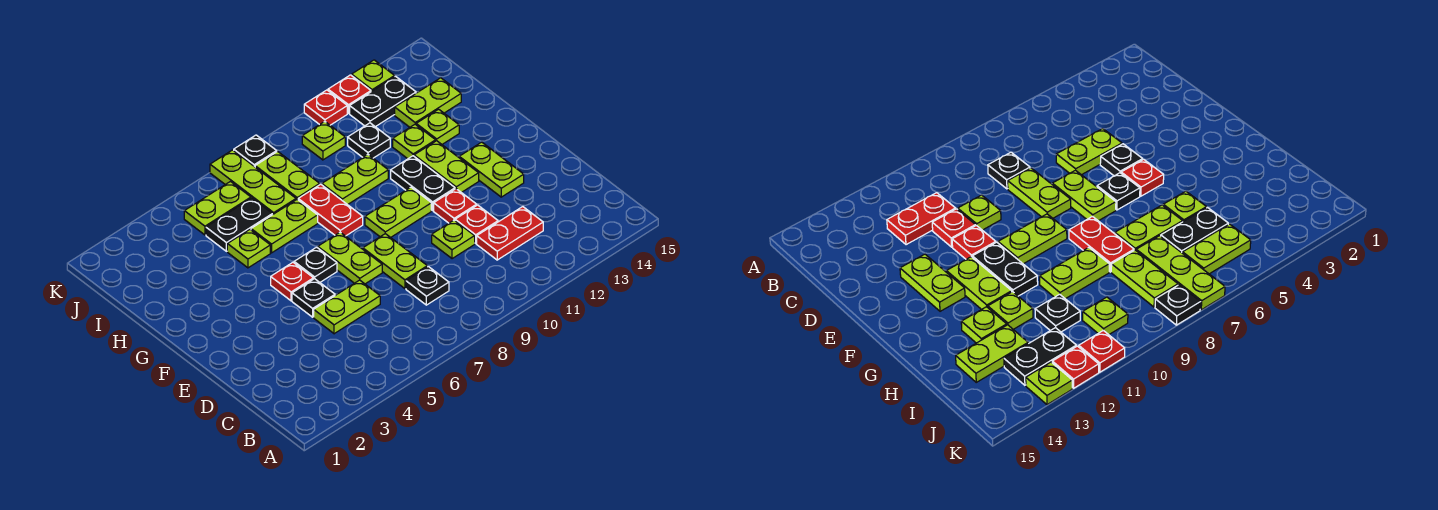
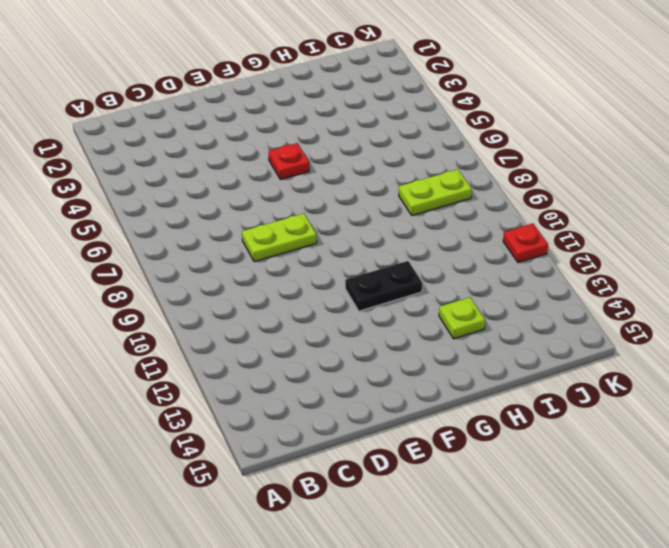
none -> black plate C8 level 1
none -> red plate C11:C12 level 1
none -> lime plate D5:D6 level 1
none -> lime plate D10 level 1

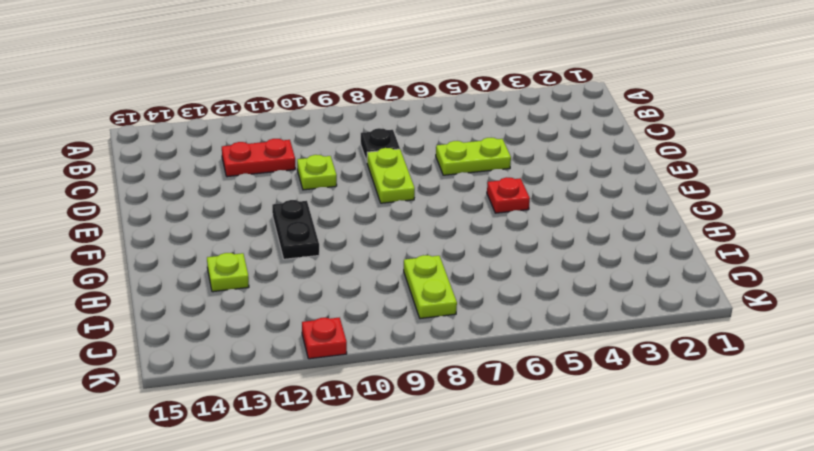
none -> red plate D11 level 1
none -> black plate E5 level 1
none -> lime plate E7:F7 level 1
none -> red plate E11 level 1

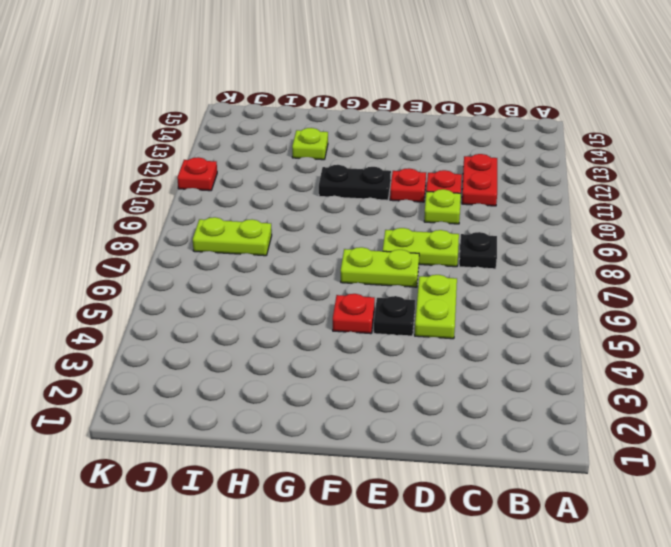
none -> lime plate E13:F13 level 1
none -> black plate F6 level 1
none -> lime plate F9:F10 level 1
none -> lime plate F12:G12 level 1

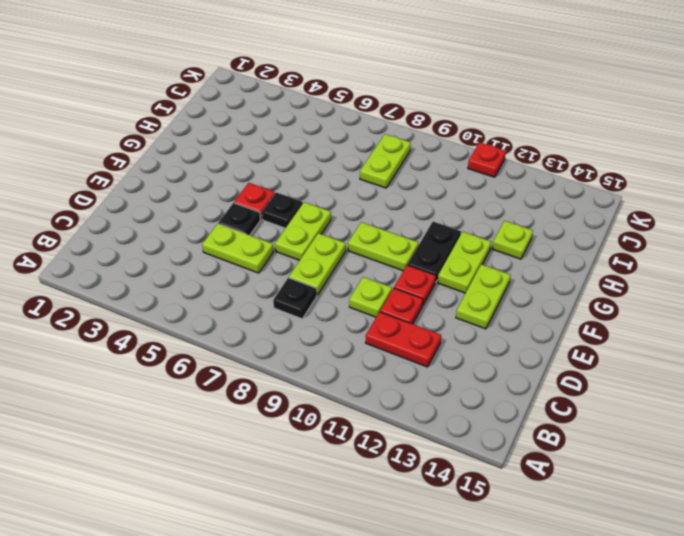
none -> red plate G8:H8 level 1
none -> lime plate H5 level 1
none -> lime plate H6:H7 level 1
none -> lime plate H9:H10 level 1

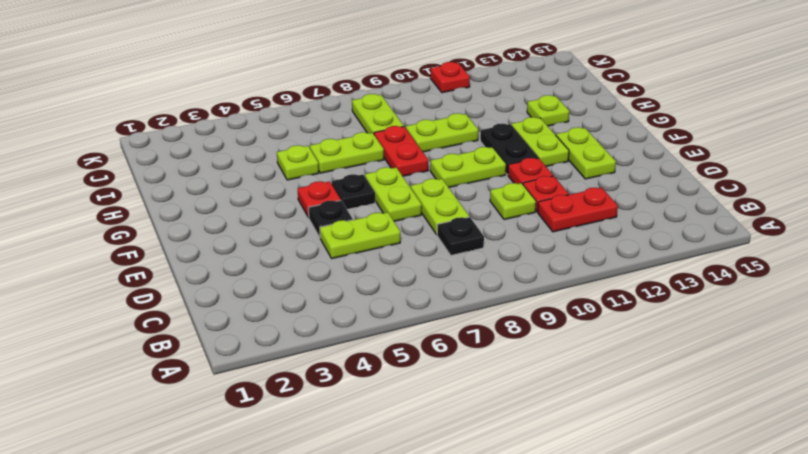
none -> lime plate H12 level 1
none -> black plate I5:I6 level 1
none -> lime plate I7:K7 level 1
none -> black plate I11 level 1

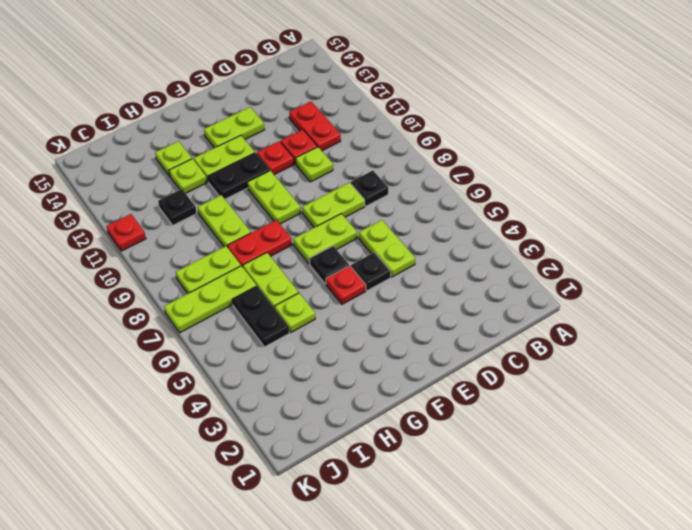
none -> lime plate I13:I14 level 1
none -> lime plate J5:J6 level 1
none -> lime plate J10 level 1
none -> black plate J12:J13 level 1

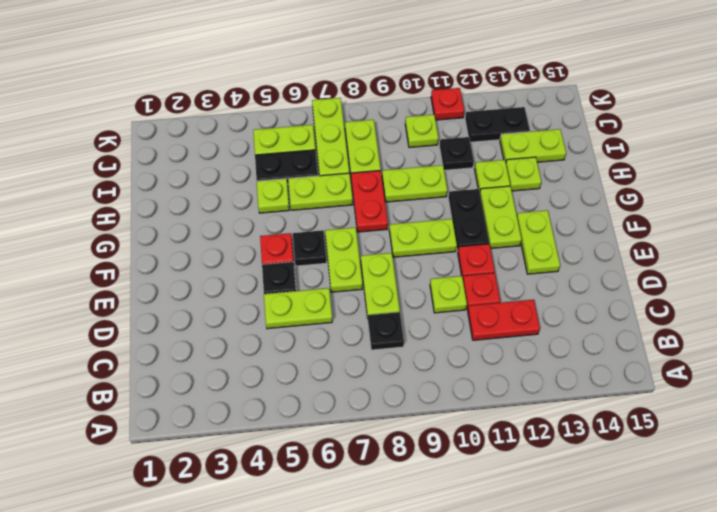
none -> black plate K8 level 1
none -> red plate K12 level 1
none -> lime plate K13 level 1

